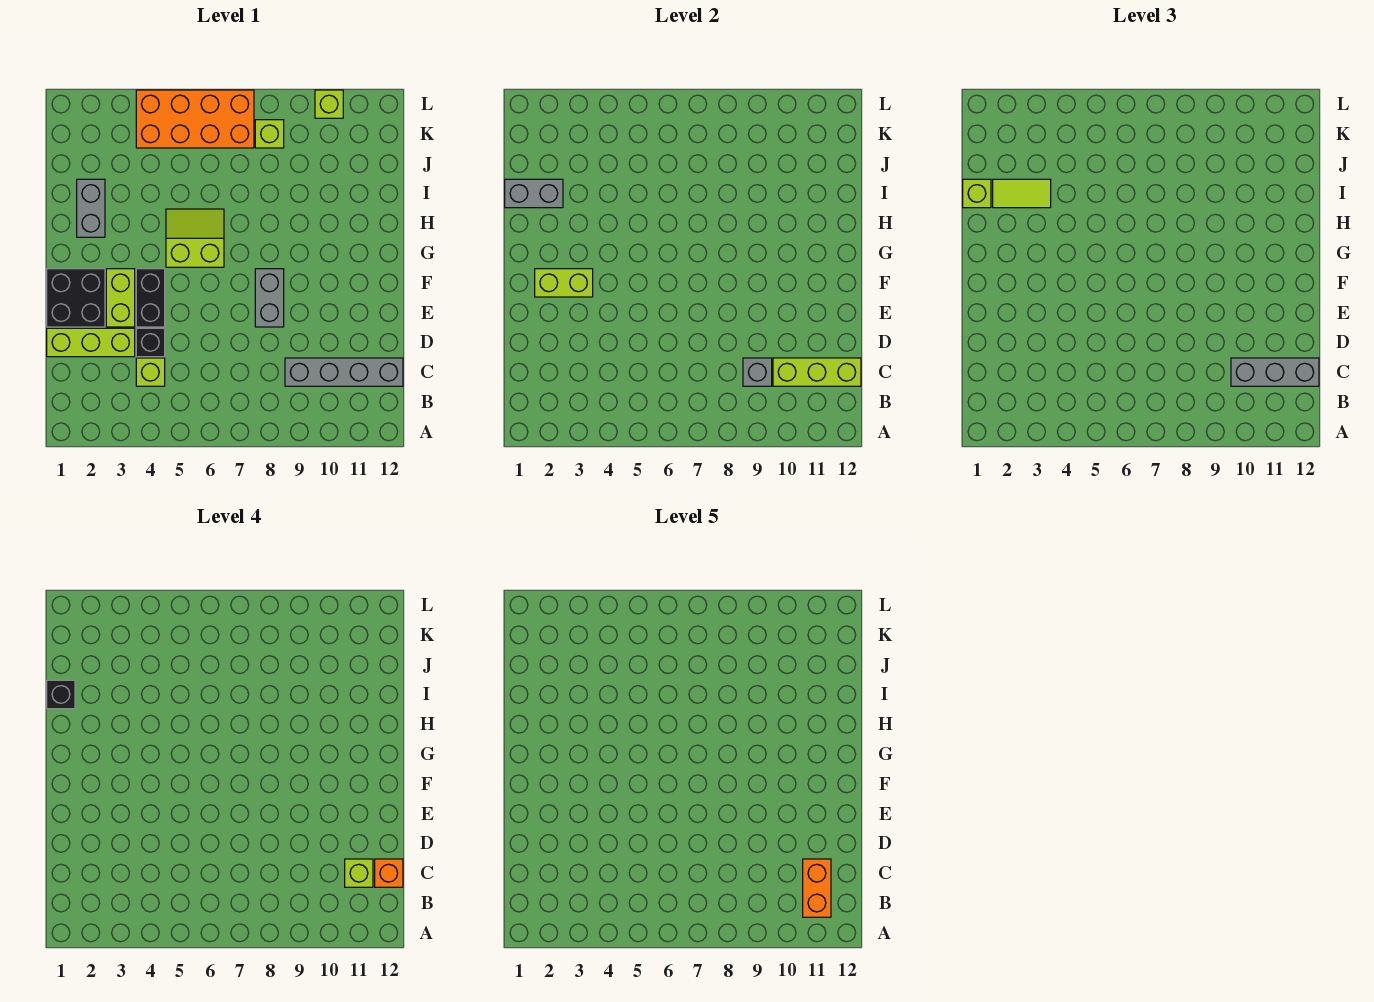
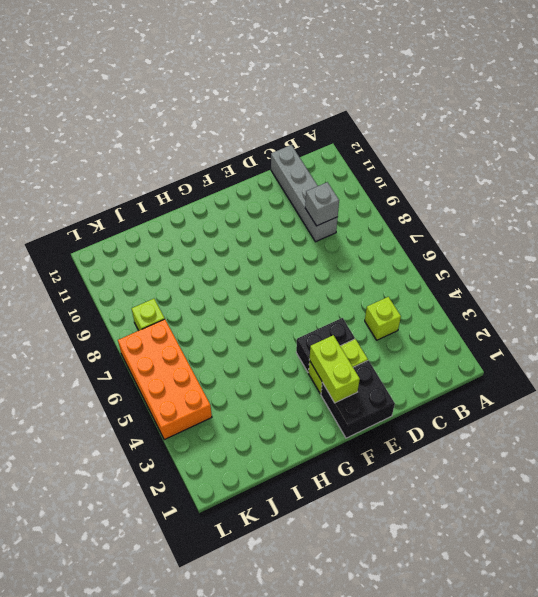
none -> lime brick D1:D3 level 1
none -> black brick D4 level 1
none -> grey brick E8:F8 level 1

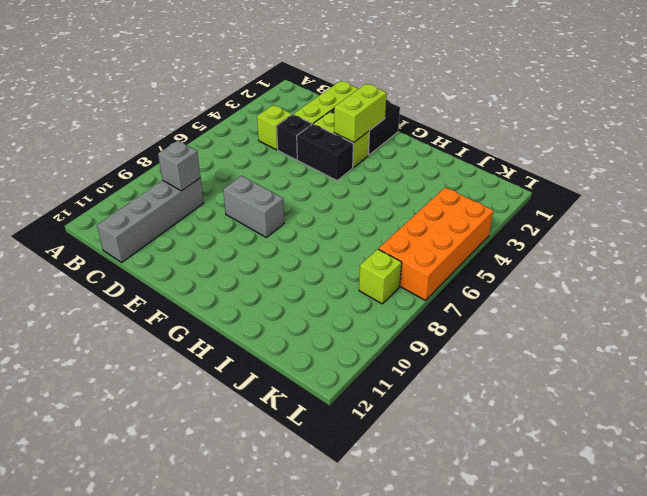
none -> lime slope G5:H6 level 1 top G
none -> grey brick H2:I2 level 1
none -> lime brick L10 level 1

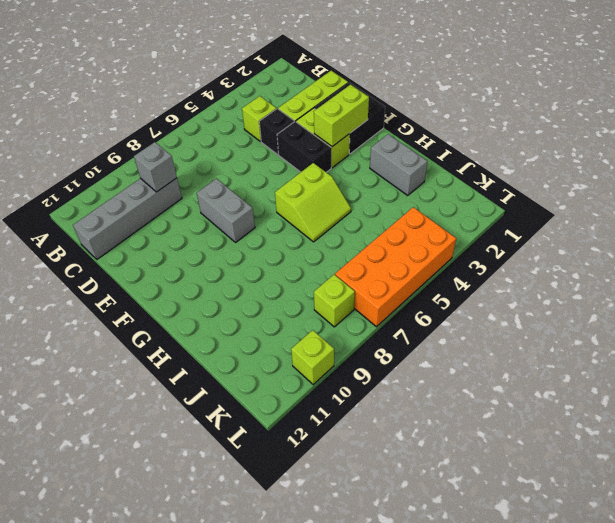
none -> lime brick C10:C12 level 2
none -> grey brick I1:I2 level 2
none -> grey brick C10:C12 level 3

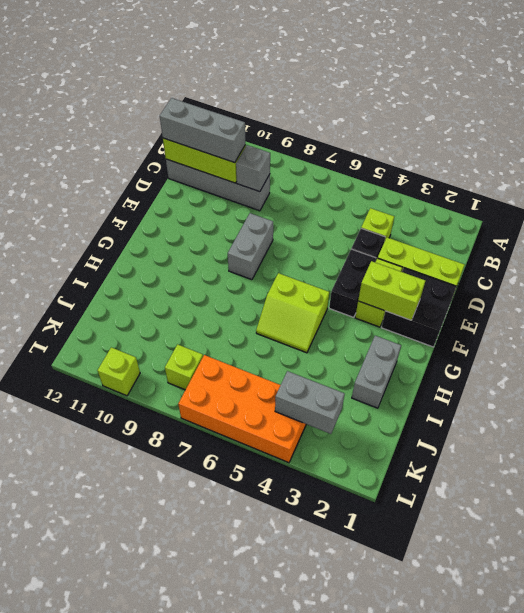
grey brick K3:K4 level 2 -> grey brick I1:I2 level 2
none -> lime brick I1 level 3
none -> lime tile I2:I3 level 3
none -> lime brick C11 level 4

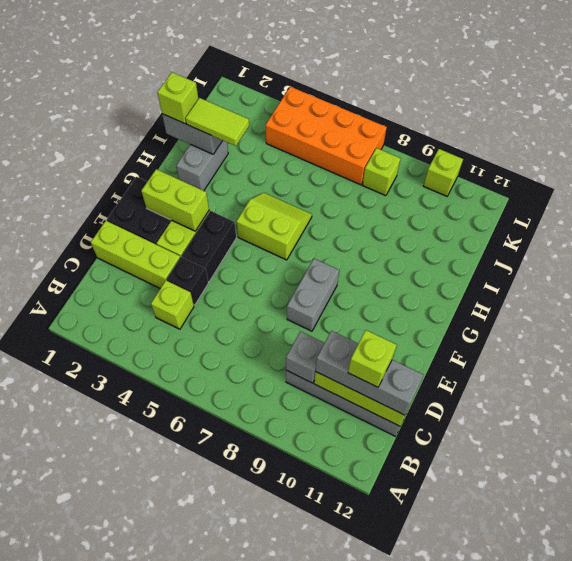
none -> orange brick C12 level 4
none -> black brick I1 level 4
none -> orange brick B11:C11 level 5

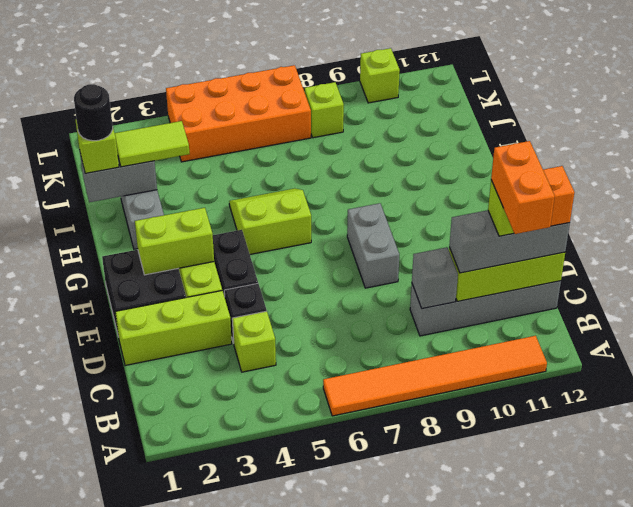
orange tile A6:A11 level 1 -> none
black round brick I1 level 4 -> black brick I1 level 4

